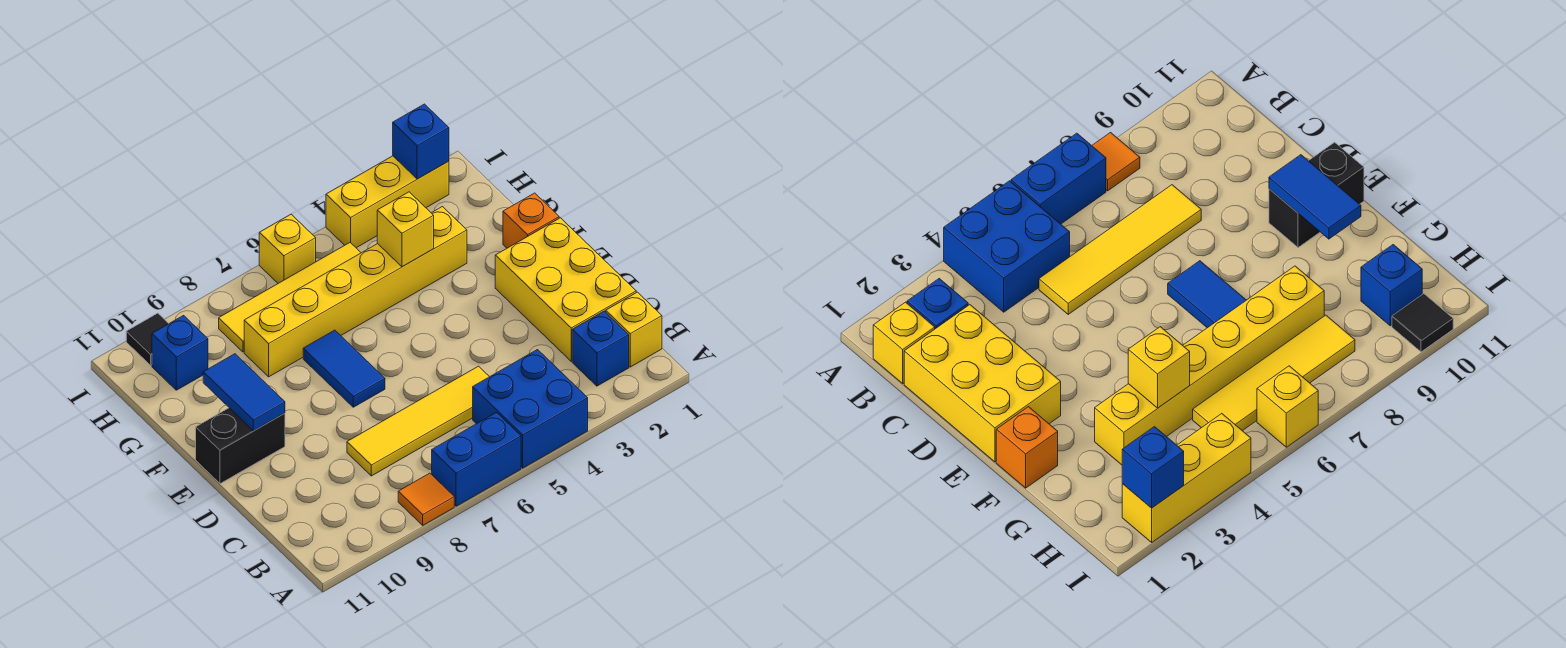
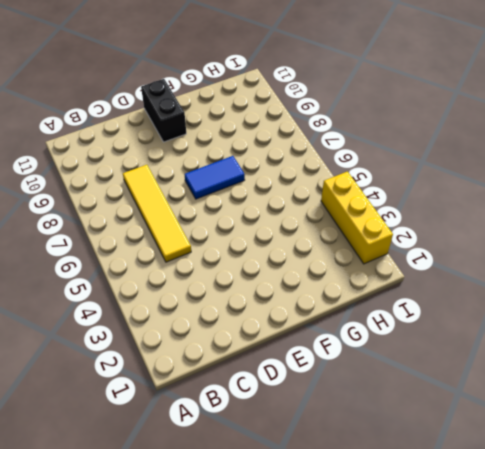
none -> blue brick A4:B5 level 1
none -> blue brick A6:A7 level 1
none -> orange tile A8 level 1

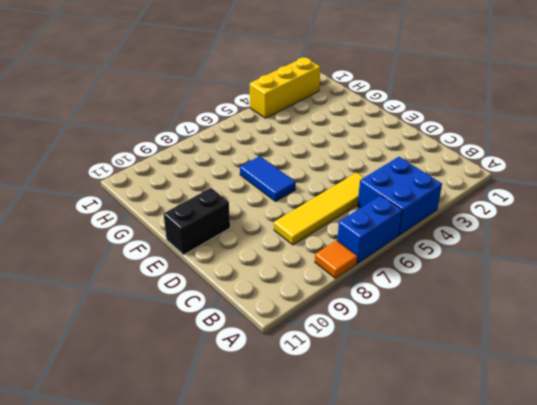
none -> yellow brick B1 level 1
none -> blue brick B2 level 1
none -> yellow brick C1:E2 level 1

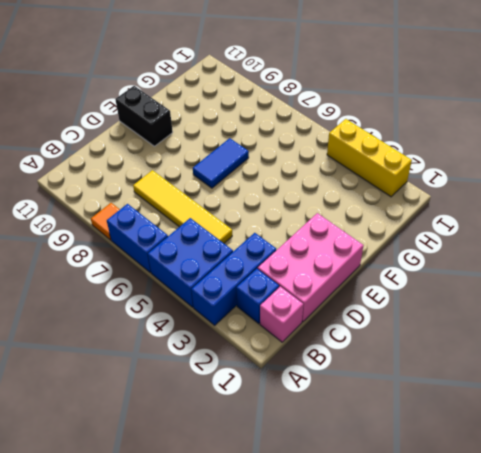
blue brick A3:C3 level 1 -> none
pink brick B1 level 1 -> yellow brick B1 level 1
pink brick C1:E2 level 1 -> yellow brick C1:E2 level 1
none -> orange brick F1 level 1
none -> yellow brick G3:G8 level 1
none -> yellow tile H5:H8 level 1

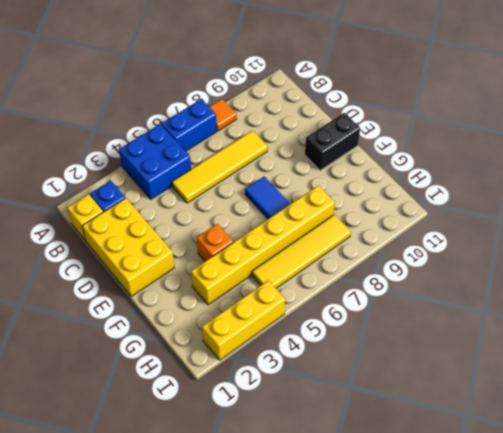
orange brick F4 level 1 -> orange brick F1 level 1
none -> blue brick H10 level 1
none -> yellow brick I6 level 1
none -> black tile I10 level 1

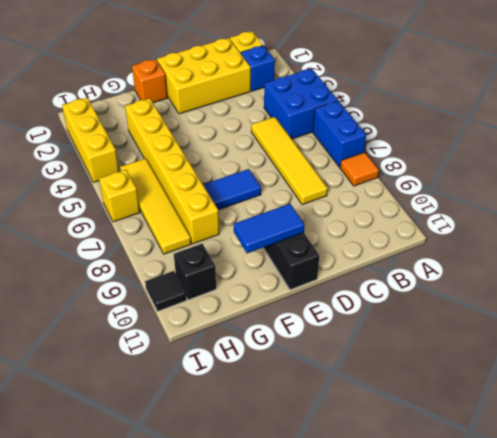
black brick H10 level 1 -> blue brick H10 level 1
none -> yellow brick G4 level 2
none -> blue brick I2 level 2

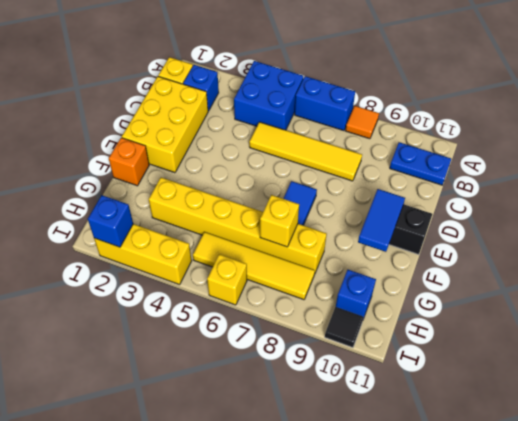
blue plate B10:B11 level 1 -> none
yellow brick G7 level 2 -> yellow brick G4 level 2

